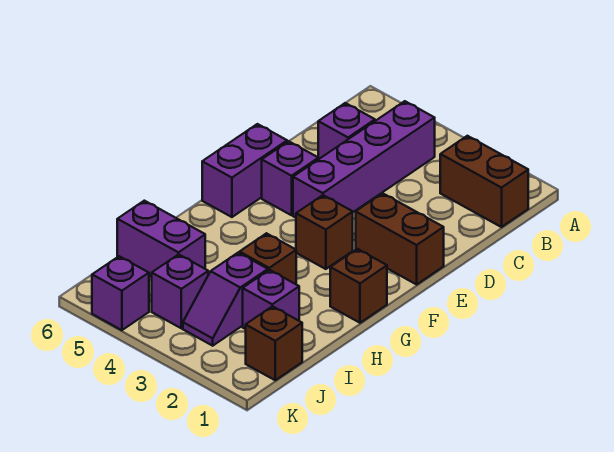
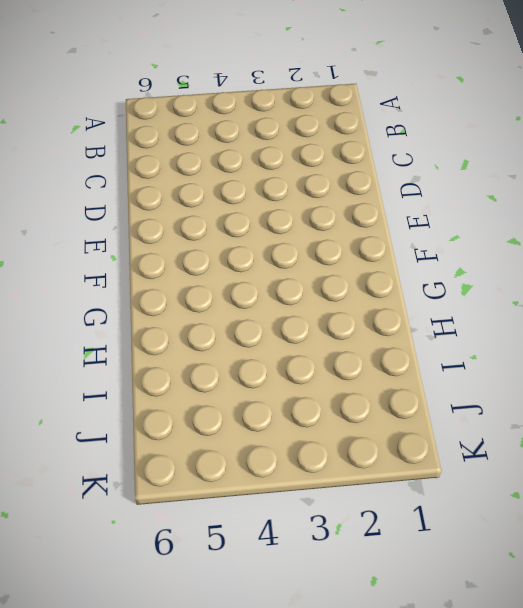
none -> brown brick B1:B2 level 1
none -> purple brick B4:E4 level 1
none -> purple brick C5 level 1

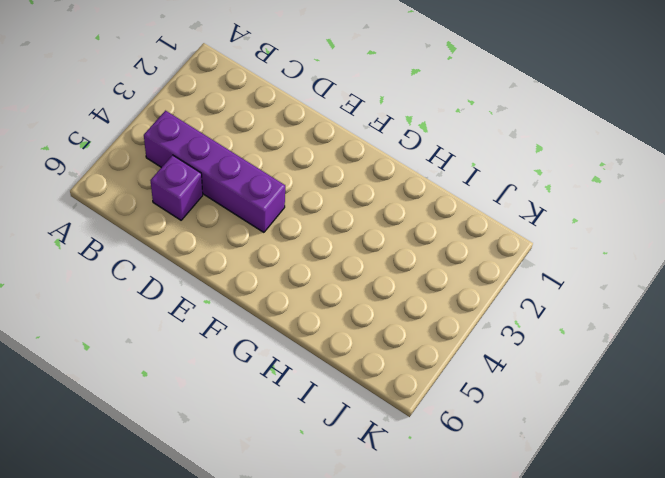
none -> brown brick B1:B2 level 1
none -> brown brick E1:E2 level 1
none -> purple brick E5 level 1

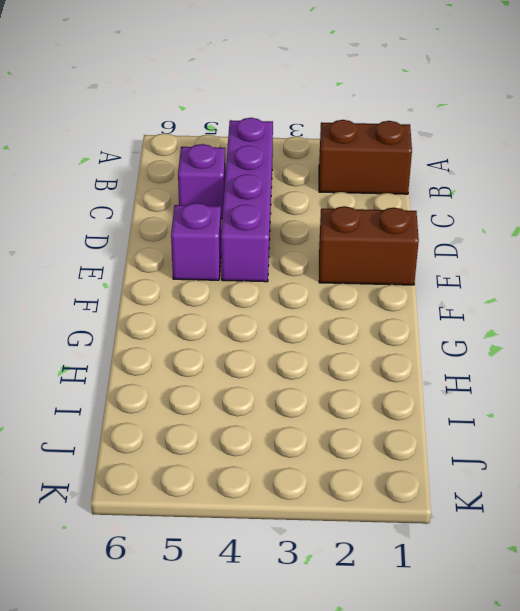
none -> purple brick E6:F6 level 1
none -> brown brick F3 level 1
none -> brown brick G1 level 1

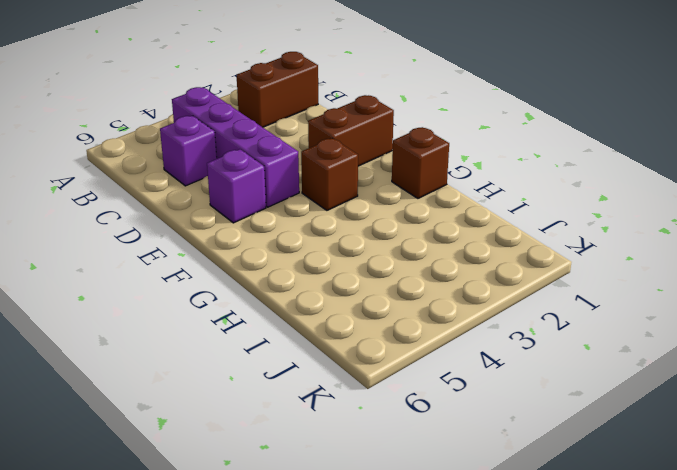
none -> purple brick E6:F6 level 1
none -> brown brick H3 level 1
none -> purple brick I2 level 1

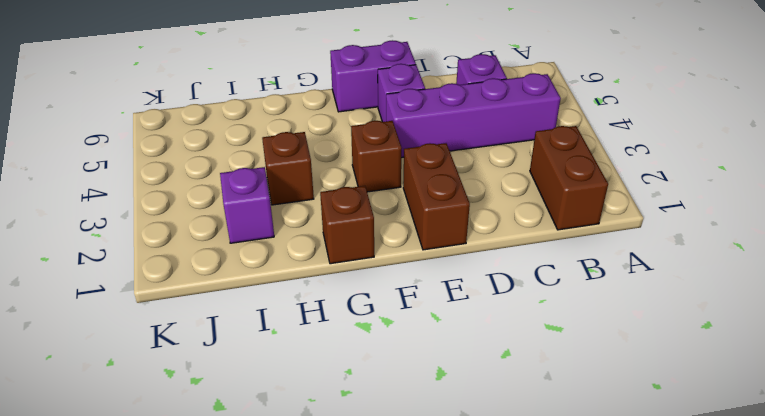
none -> purple slope I3:J3 level 1 top I
none -> purple brick I5:I6 level 1
none -> brown brick J1 level 1

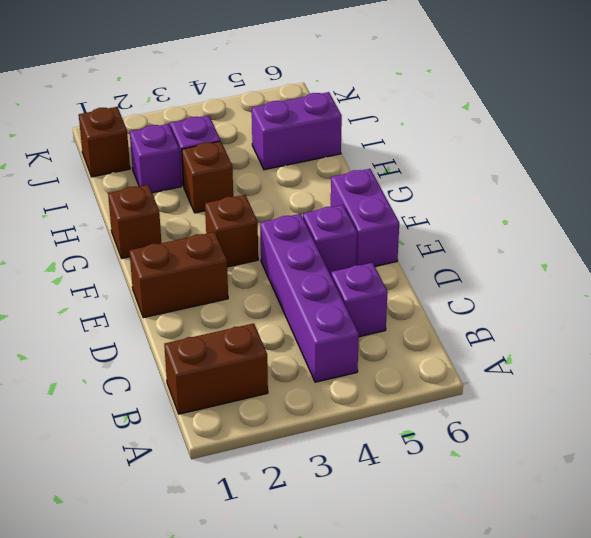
none -> purple brick J4 level 1
none -> purple brick K5 level 1

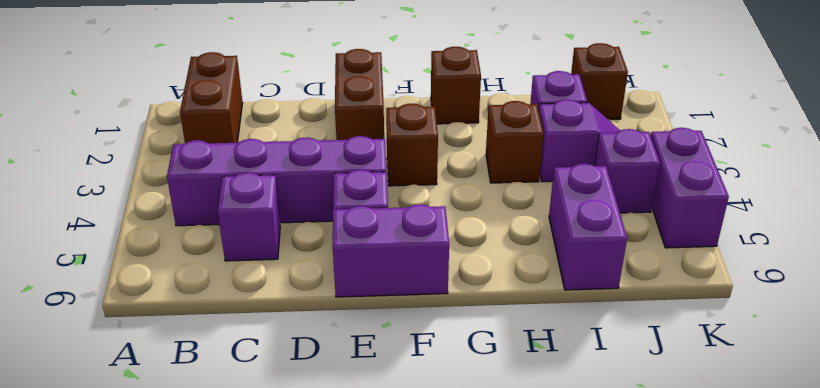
purple brick K4:K5 level 1 -> purple brick K5 level 1

